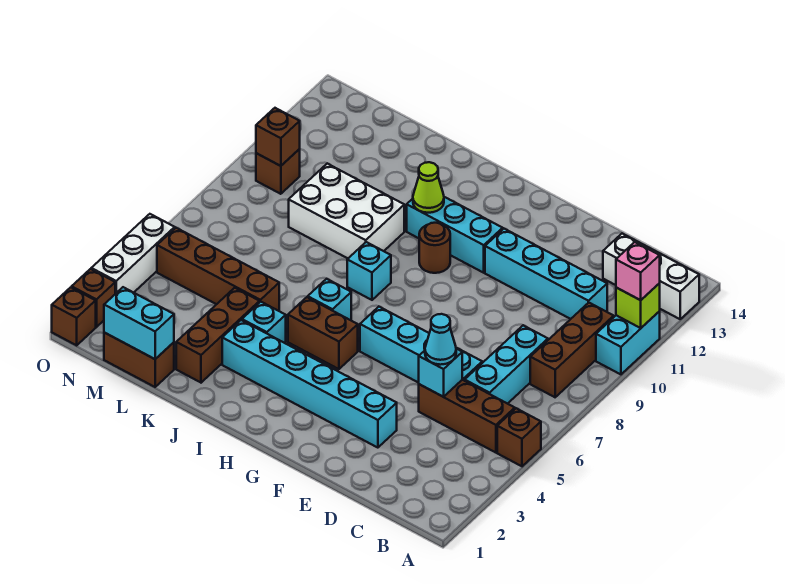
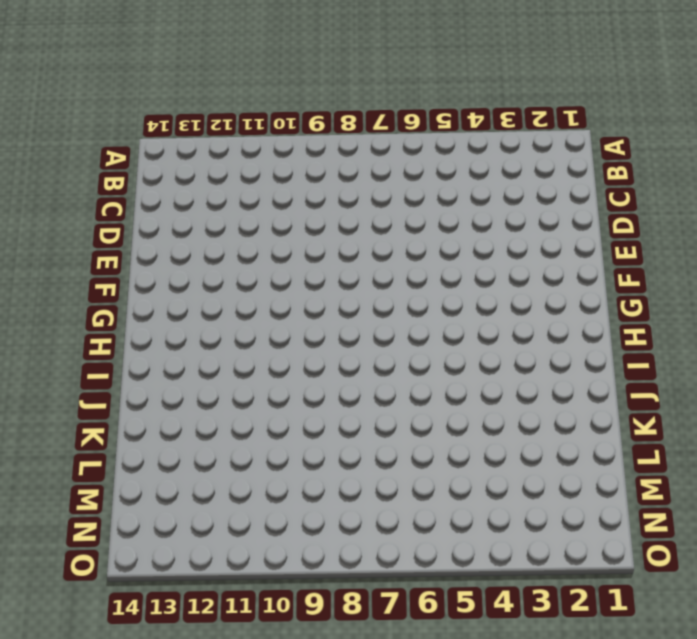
none -> brown brick A5 level 1
none -> cyan brick A10:A11 level 1
none -> white brick A13:C13 level 1
none -> brown brick B5:D5 level 1

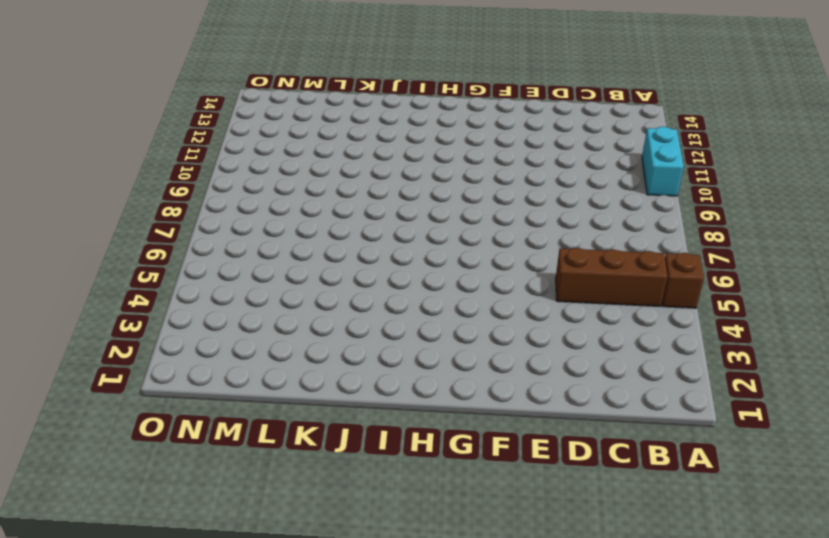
none -> white brick A13:C13 level 1
none -> brown brick B8:B10 level 1
none -> cyan brick C6:C8 level 1
none -> cyan brick C11:F11 level 1

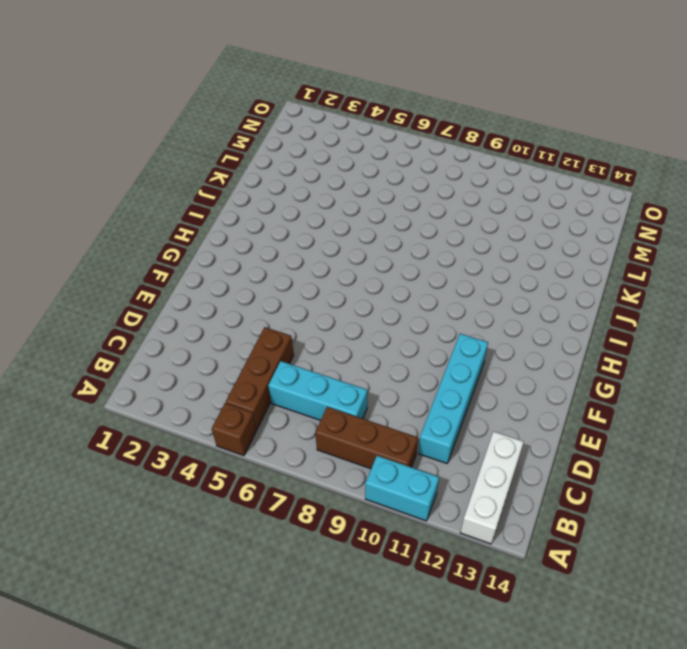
none -> cyan brick D6:G6 level 1
none -> cyan brick E3:J3 level 1
none -> cyan brick G11:I11 level 1
none -> brown brick H5:I5 level 1

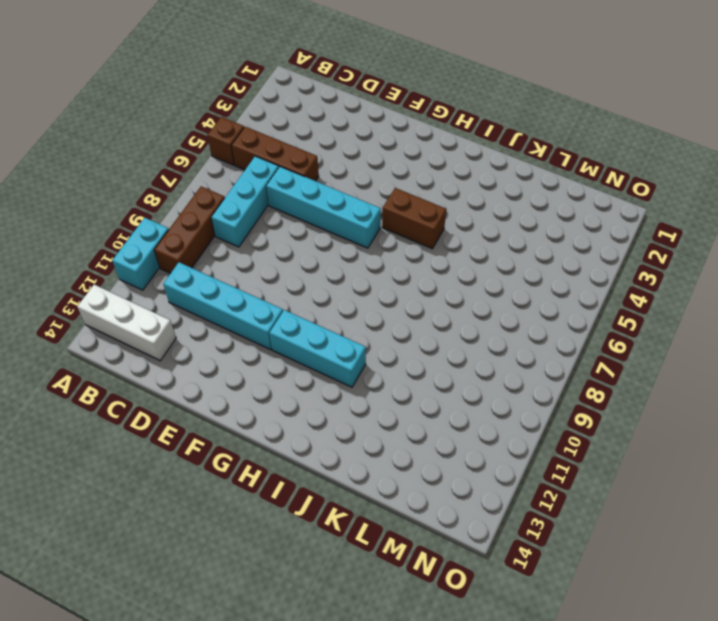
none -> cyan brick E3:J3 level 1
none -> brown round brick H10 level 1
none -> cyan brick I6 level 1
none -> cyan brick I8 level 1

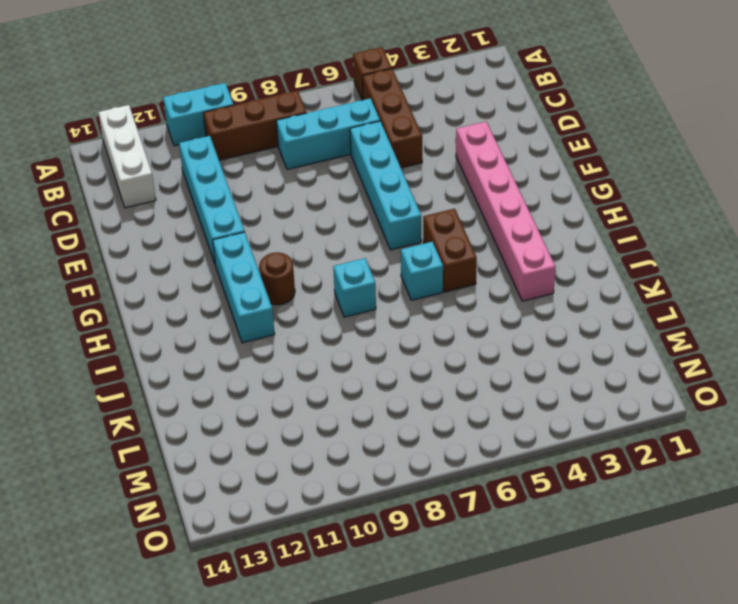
pink brick E3:J3 level 1 -> cyan brick E3:J3 level 1
none -> cyan brick J4 level 1
none -> white brick J9:L10 level 1
none -> brown brick K2:K4 level 1
none -> brown brick K5:N5 level 1

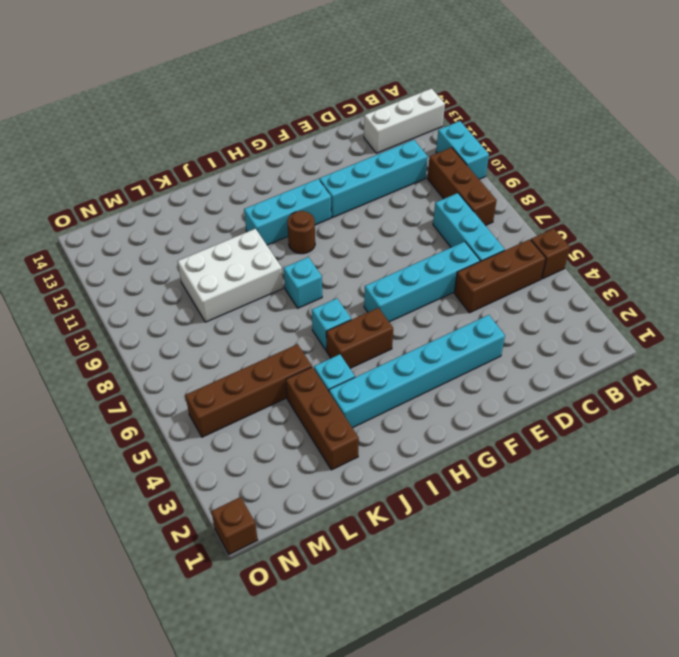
none -> brown brick L1:M1 level 1
none -> brown brick N10 level 1
none -> brown brick O2 level 1
none -> white brick O3:O5 level 1

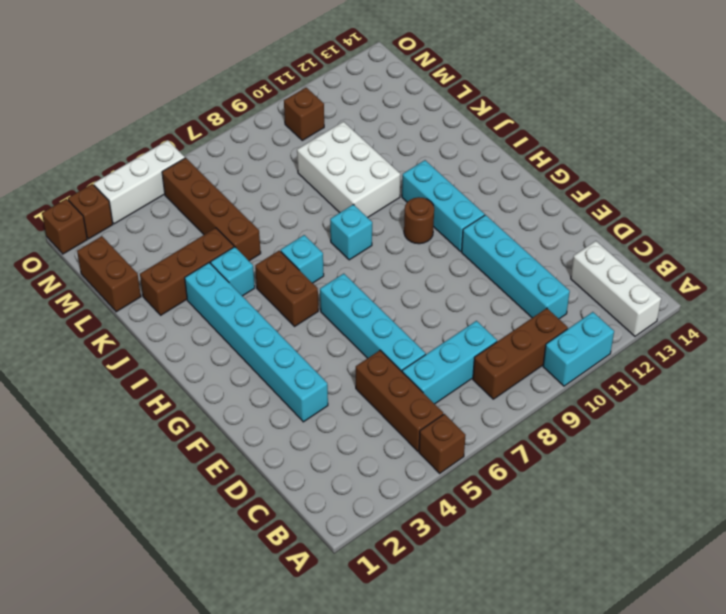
none -> lime brick A11 level 2
none -> cyan brick D5 level 2
none -> lime cone I11 level 2
none -> cyan brick L1:M1 level 2

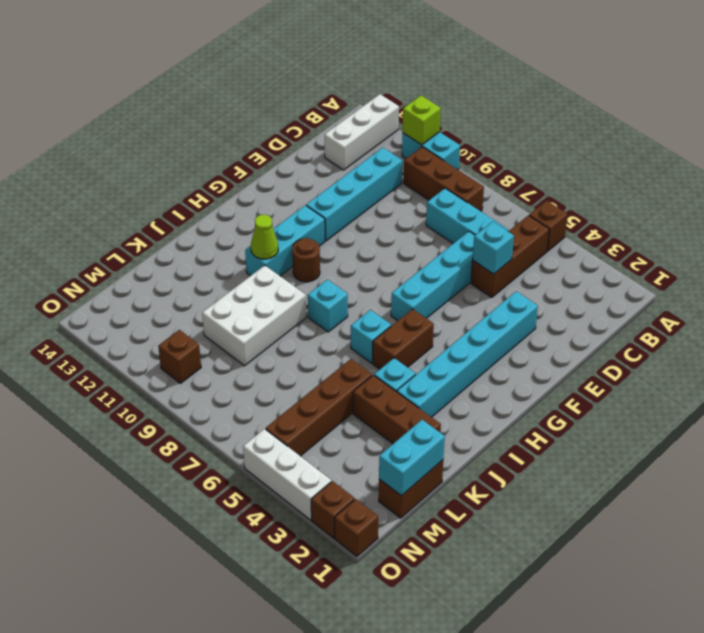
none -> brown brick N10 level 2
none -> pink brick A11 level 3
none -> cyan cone D5 level 3

